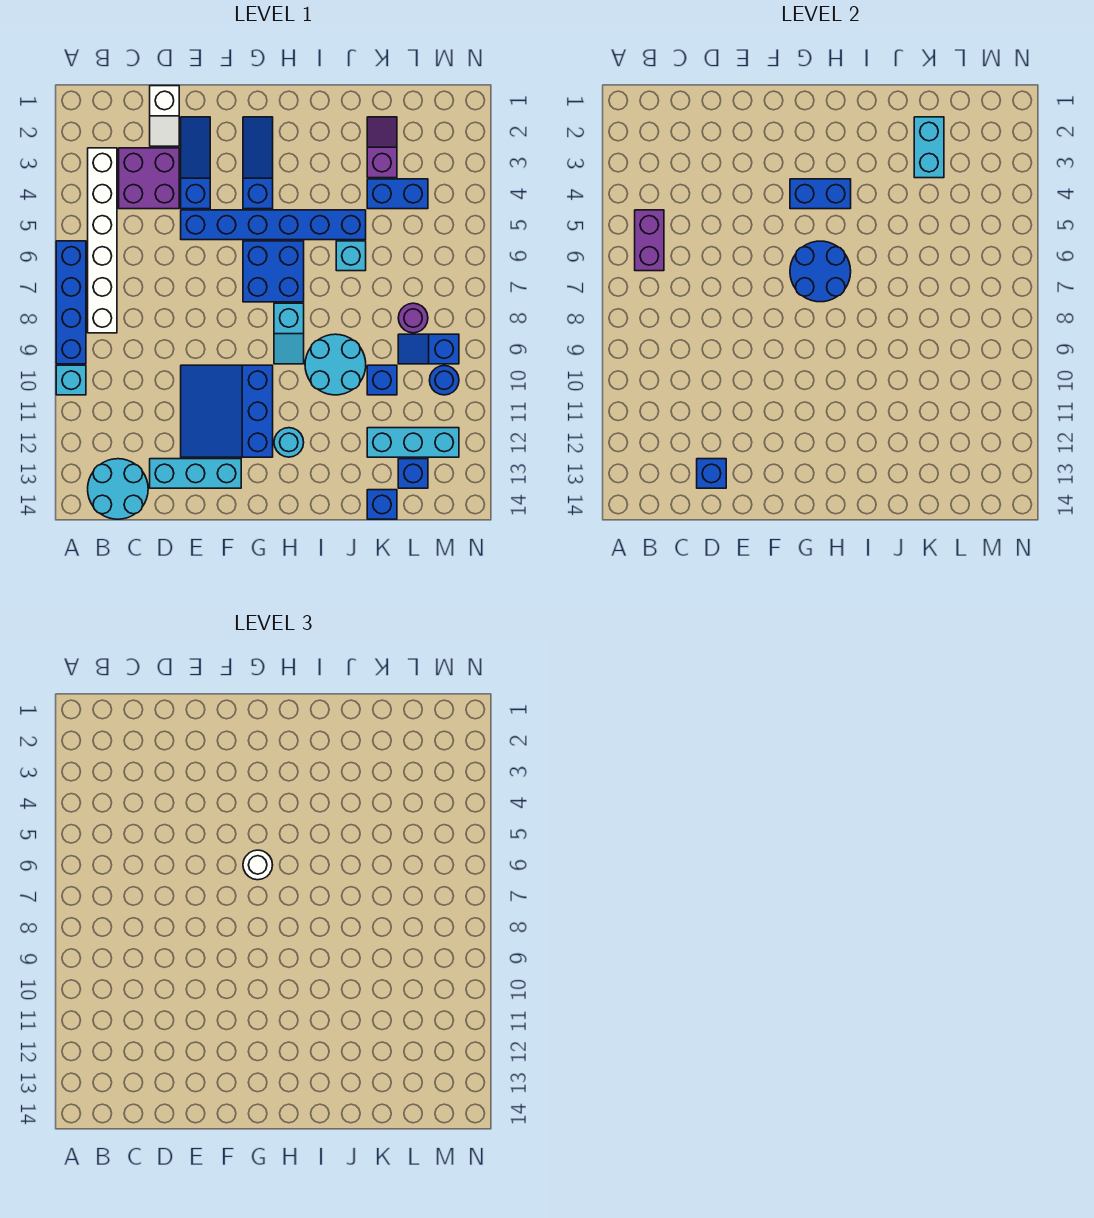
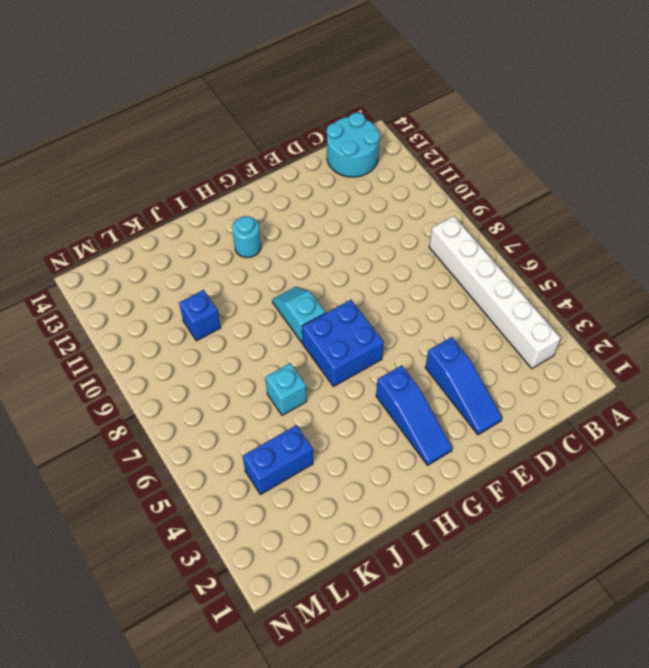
none -> blue brick A6:A9 level 1
none -> cyan brick A10 level 1
none -> purple brick C3:D4 level 1
none -> white slope D1:D2 level 1 top 1

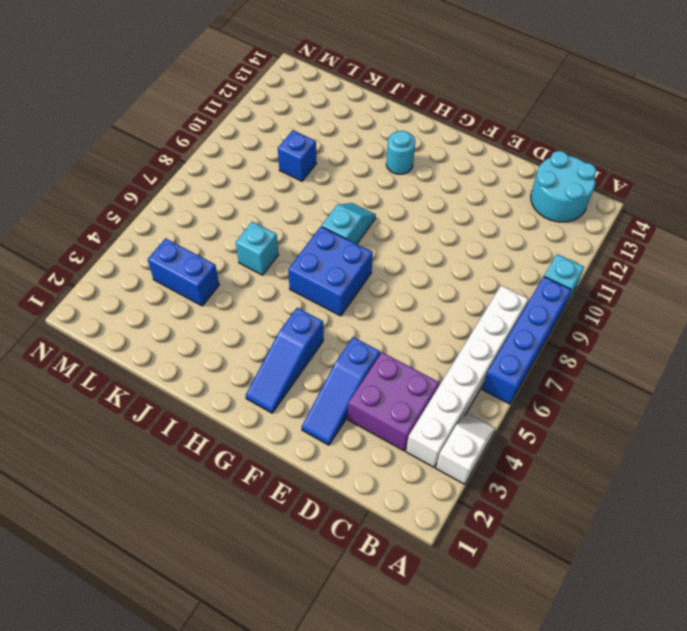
white slope A3:A4 level 1 top 3 -> white slope D1:D2 level 1 top 1
none -> cyan brick D13:F13 level 1
none -> blue brick E5:J5 level 1
none -> blue slope E10:G12 level 1 top G
none -> cyan round brick I9:J10 level 1

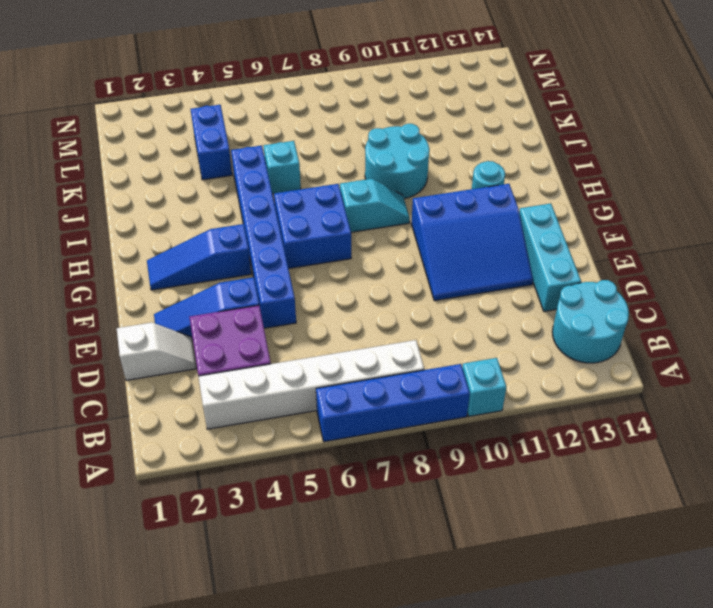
none -> purple slope K2:K3 level 1 top 3
none -> blue brick K10 level 1
none -> cyan brick K12:M12 level 1
none -> blue brick K14 level 1

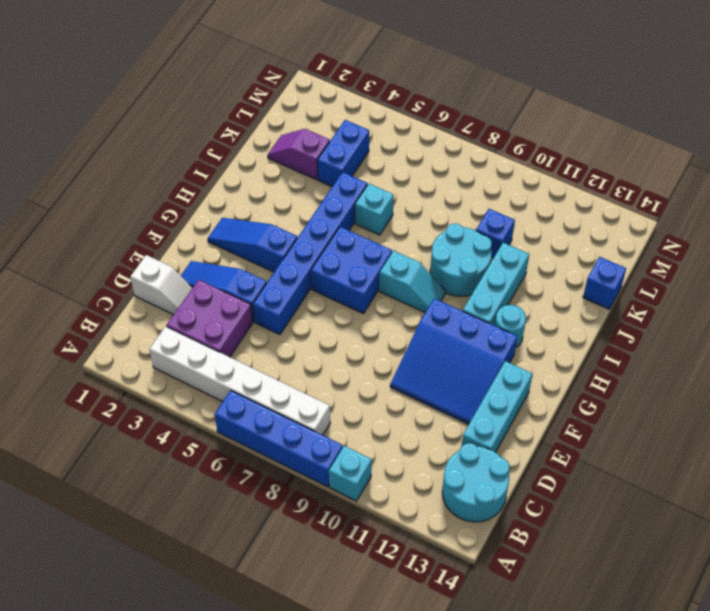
cyan brick H11:J11 level 1 -> cyan brick K12:M12 level 1
none -> purple round brick L8 level 1
none -> blue slope L9:M9 level 1 top M
none -> blue brick L13 level 1
none -> blue round brick M10 level 1

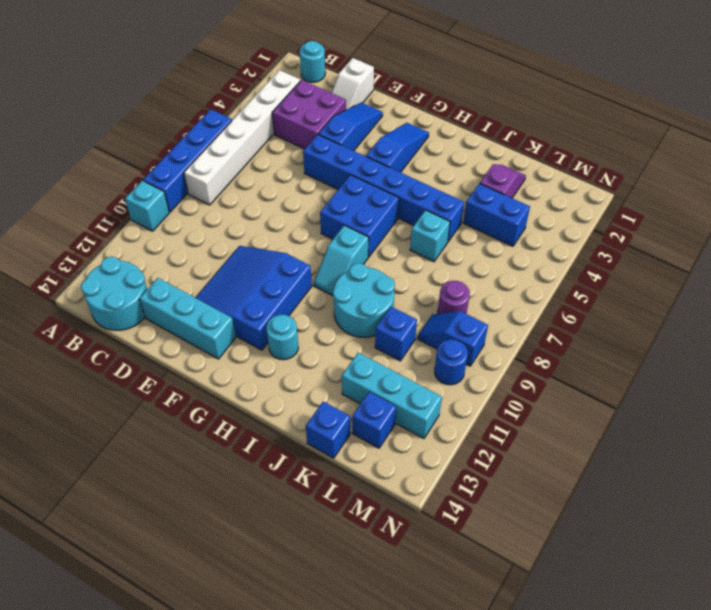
cyan round brick B1 level 1 -> none
none -> purple brick B5:B6 level 2
none -> blue brick D13 level 2
none -> blue brick G4:H4 level 2
none -> blue round brick G6:H7 level 2

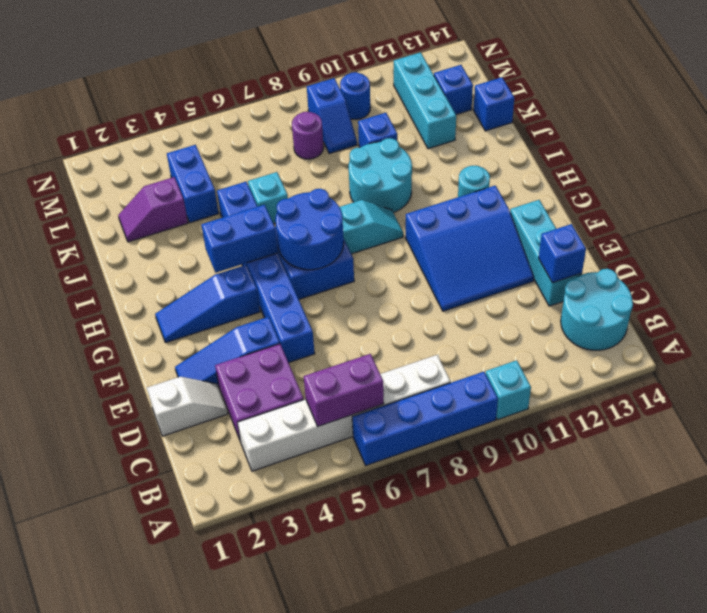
blue brick H4:H5 level 2 -> blue brick G4:H4 level 2
none -> cyan brick K2:K3 level 2
none -> white round brick G6 level 3

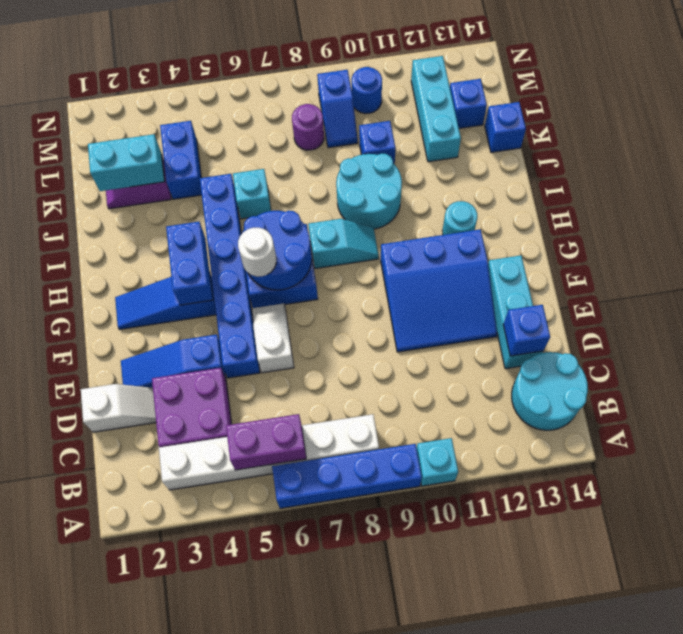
white slope E6:F6 level 1 top E -> none

